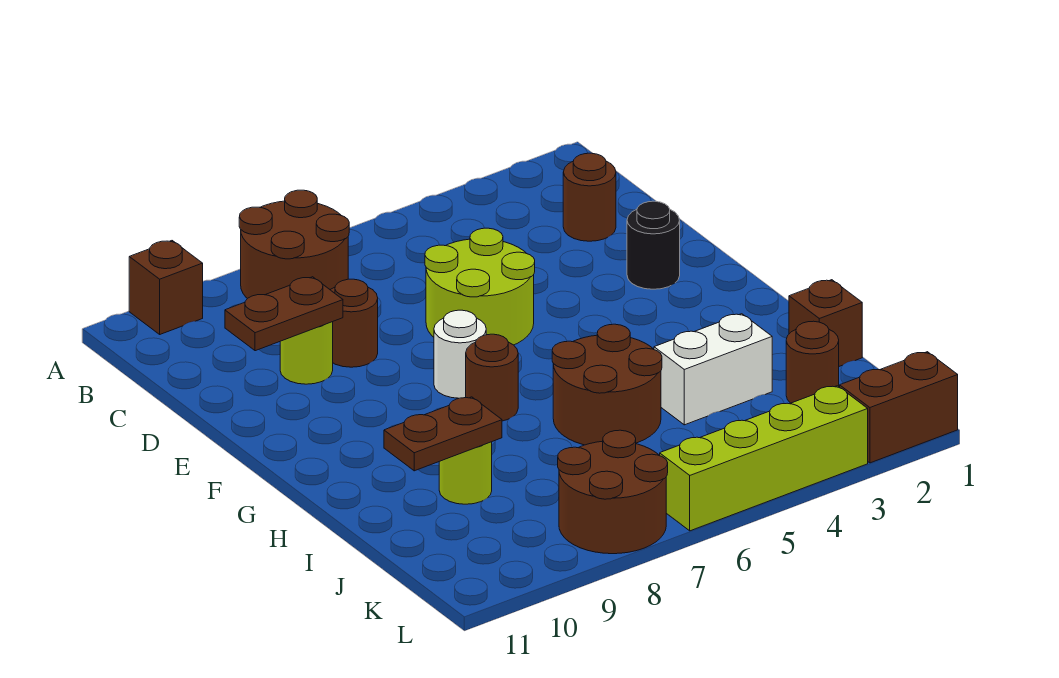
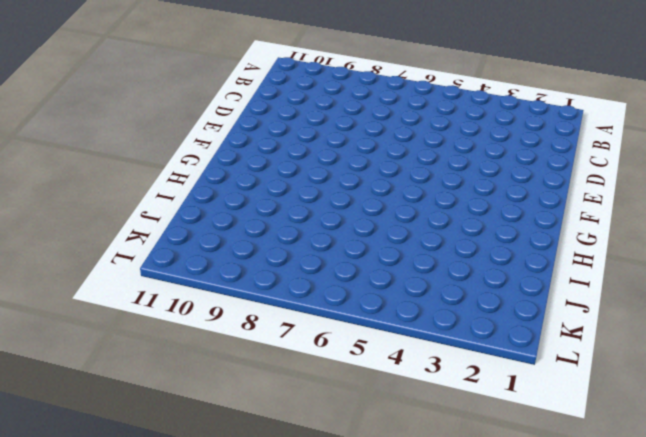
none -> brown round brick A7:B8 level 1
none -> brown brick A10 level 1
none -> brown round brick C2 level 1

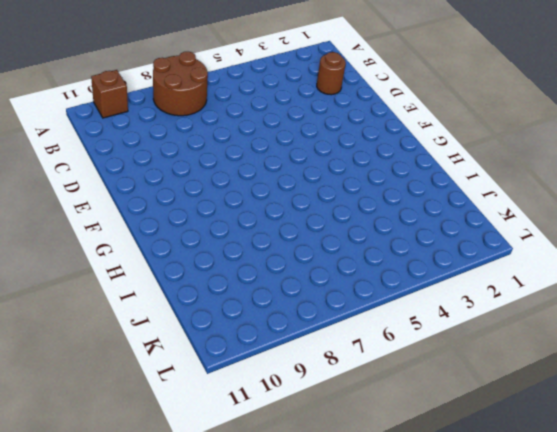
none -> lime round brick D5:E6 level 1
none -> brown round brick D8 level 1
none -> lime round brick D9 level 1

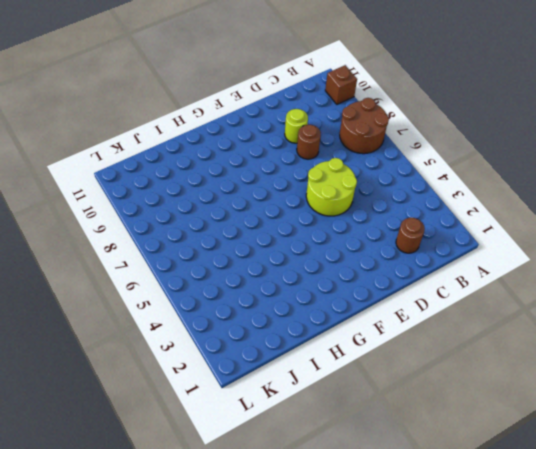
none -> black round brick E2 level 1
none -> white round brick F7 level 1
none -> brown round brick G7 level 1

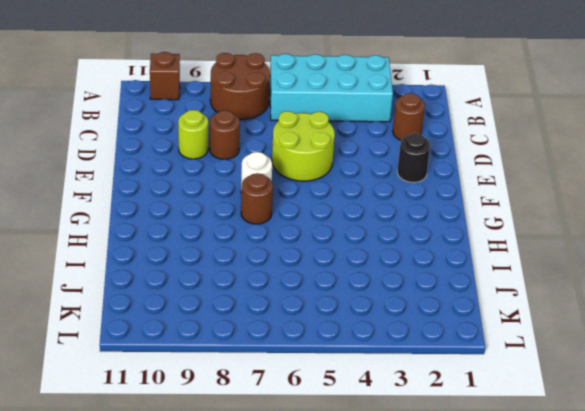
cyan brick A3:B6 level 1 -> none
none -> brown round brick H5:I6 level 1
none -> brown brick I1 level 1
none -> white brick I3:I4 level 1

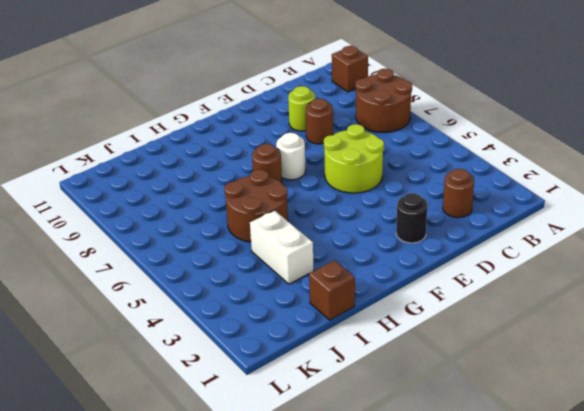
none -> lime round brick I9 level 1
none -> brown round brick J2 level 1
none -> brown round brick K7:L8 level 1

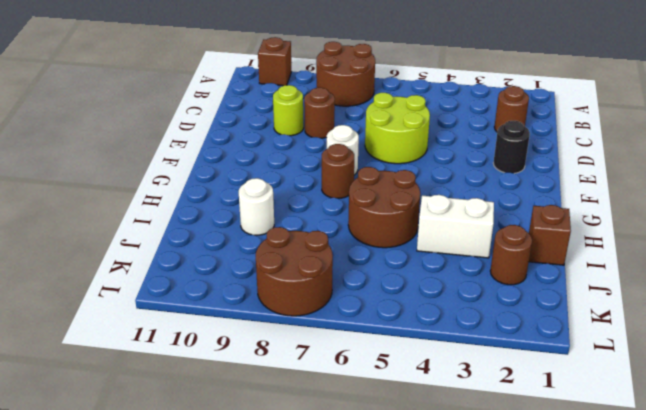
white round brick I9 level 1 -> lime round brick I9 level 1
none -> brown brick L1:L2 level 1
none -> lime brick L3:L6 level 1
none -> brown plate D9:D10 level 2

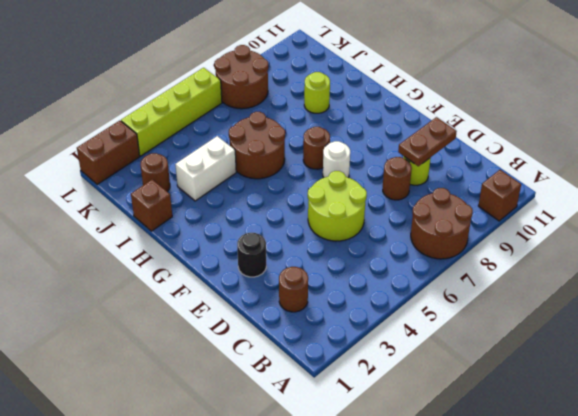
none -> brown plate I9:I10 level 2

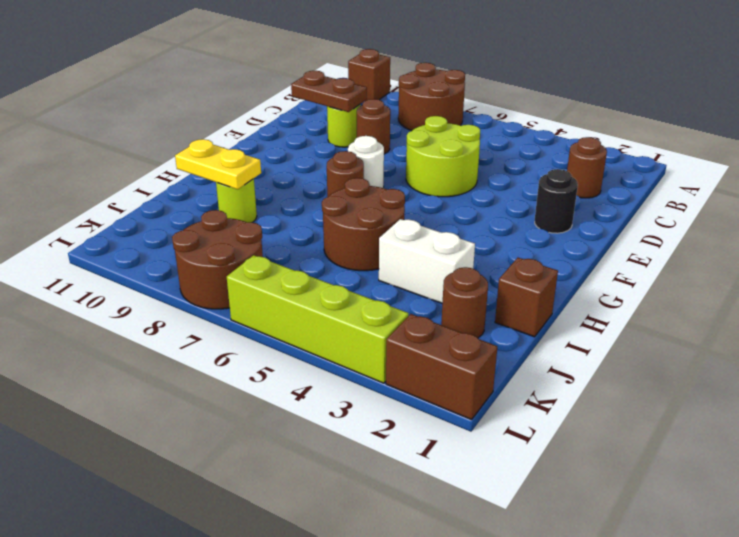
yellow plate I9:I10 level 2 -> brown plate I9:I10 level 2

